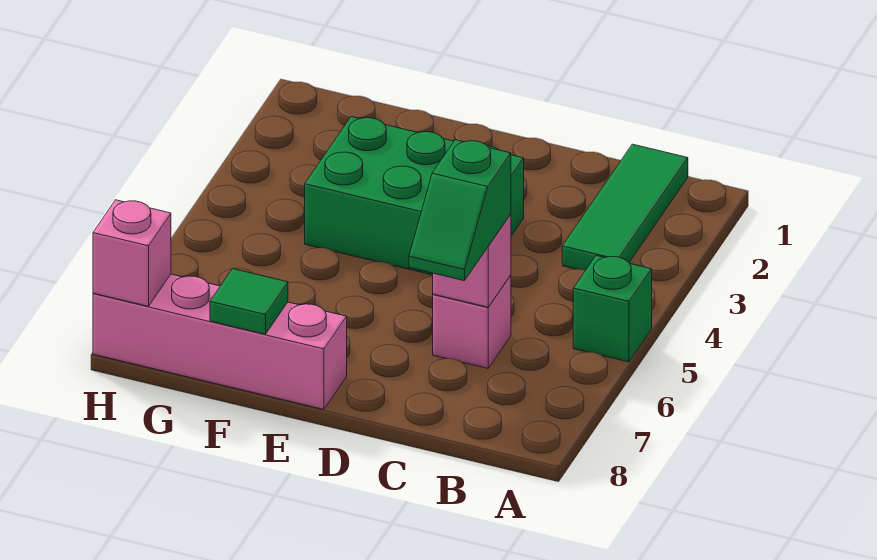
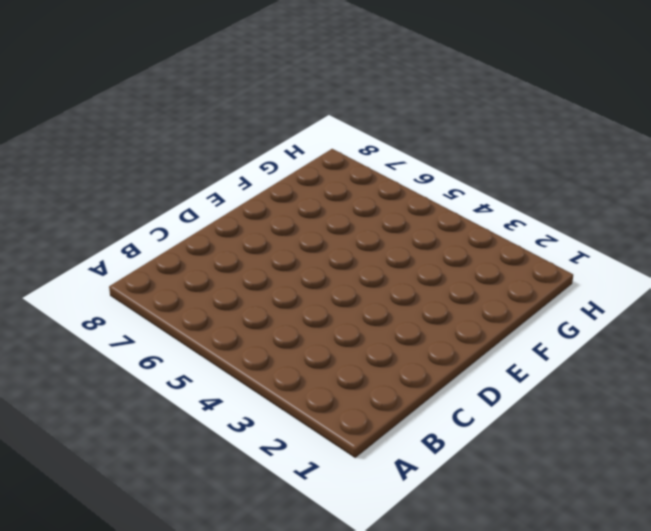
none -> green brick A5 level 1
none -> green tile B1:B3 level 1

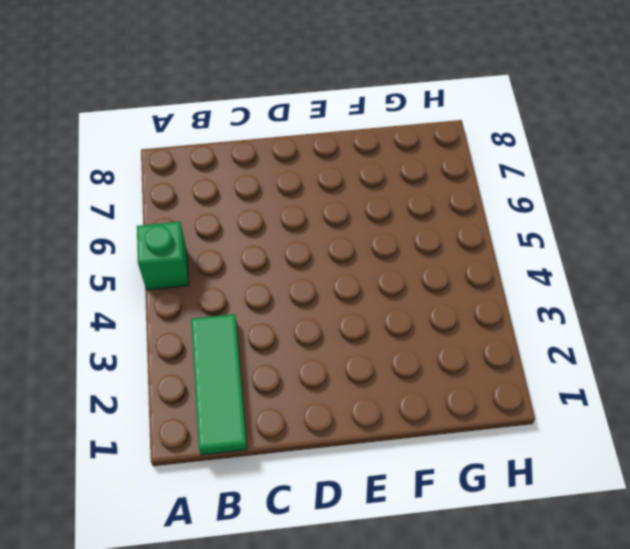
none -> pink brick C6 level 1
none -> green brick D3:F4 level 1

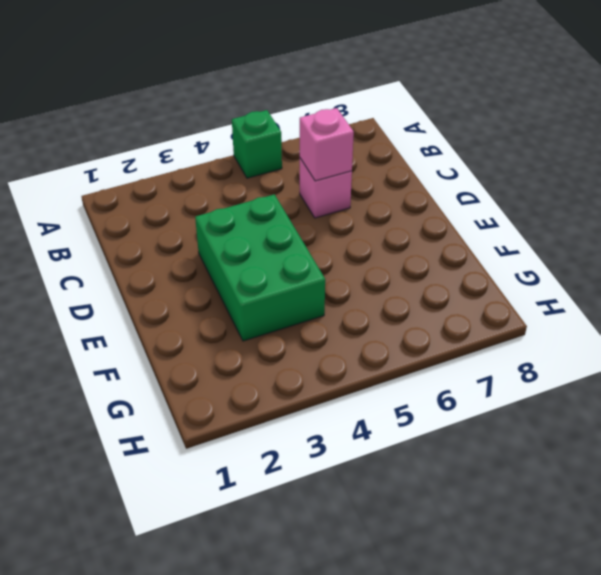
none -> green tile B1:B3 level 1
none -> pink brick E8:H8 level 1

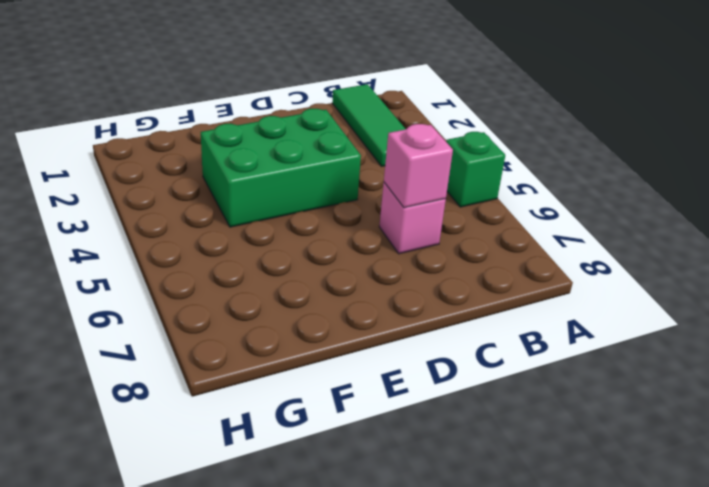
none -> pink brick E8:H8 level 1
none -> green tile F8 level 2

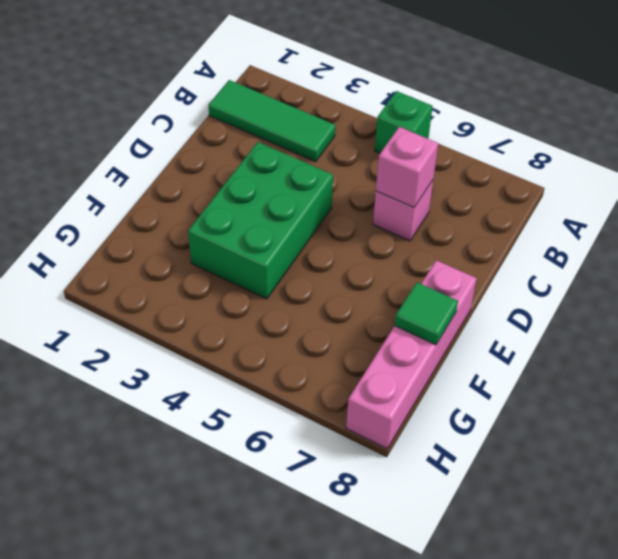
none -> pink brick H8 level 2
none -> green slope C6:C7 level 3 top 6

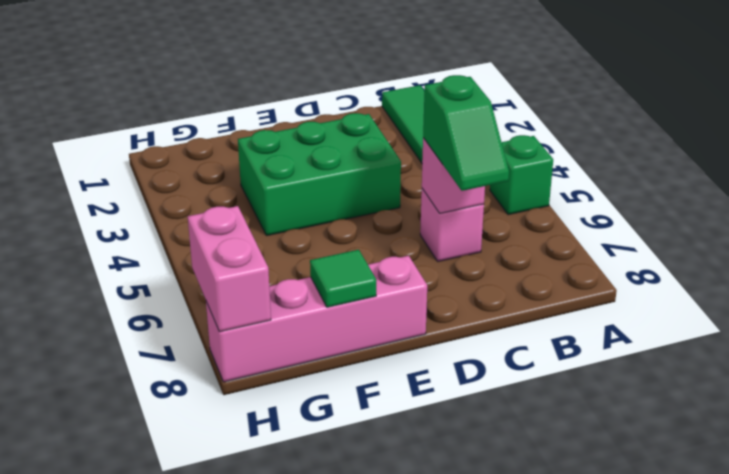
pink brick H7:H8 level 2 -> pink brick H8 level 2

